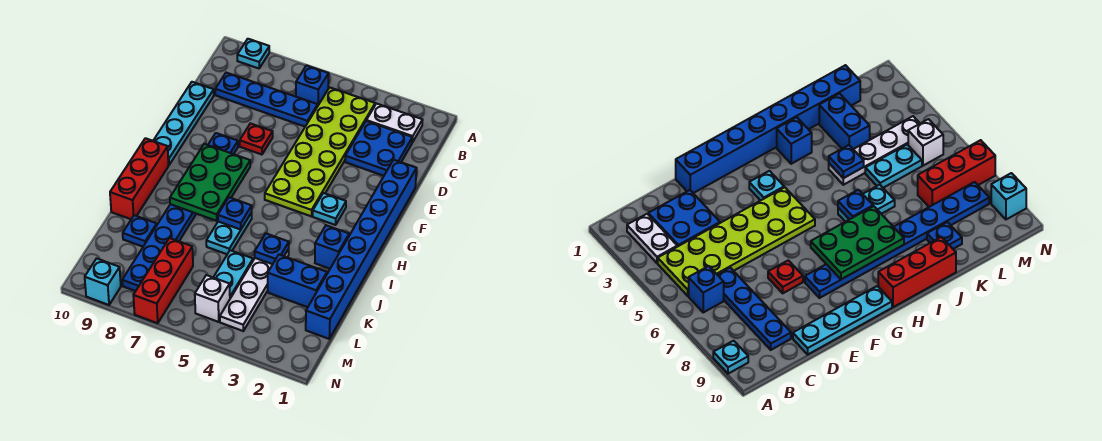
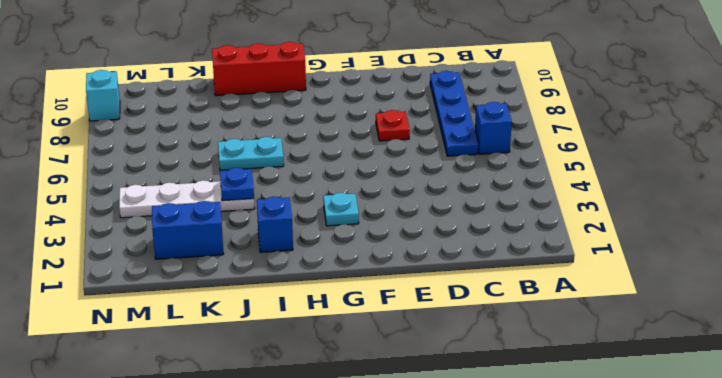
blue brick K2:L2 level 1 -> blue brick K2:K3 level 1
none -> cyan plate A9 level 1
none -> white plate B2:B3 level 1
none -> lime plate B4:G5 level 1

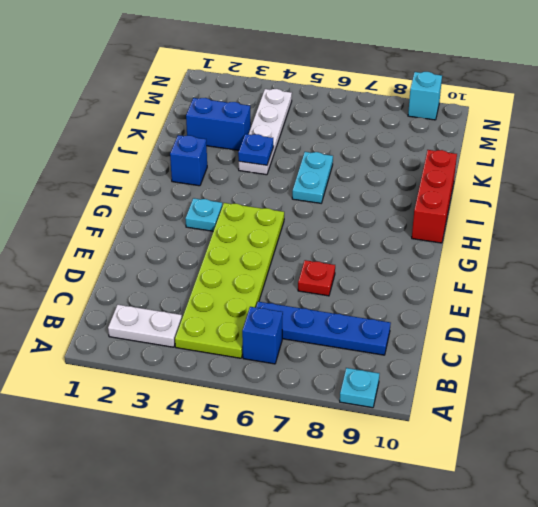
none -> blue plate C2:D3 level 1
none -> cyan plate D10:G10 level 1
none -> blue brick E1:L1 level 1

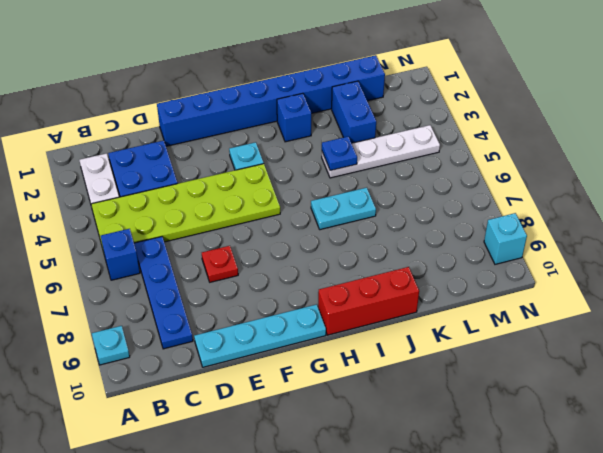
none -> blue plate F8:M8 level 1
none -> cyan plate K5:L5 level 1
none -> blue plate K9 level 1

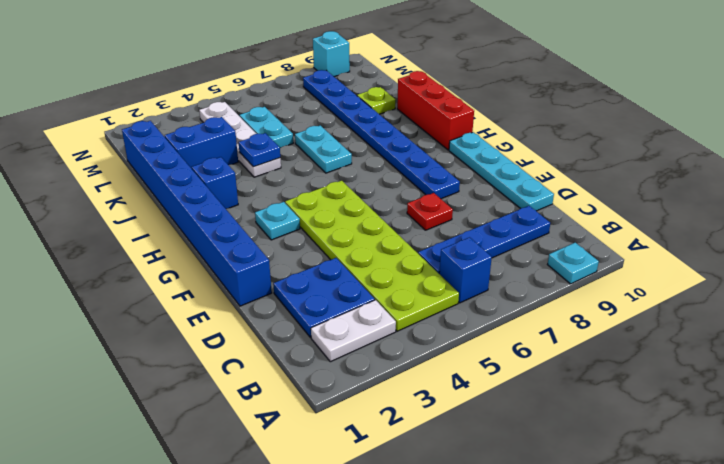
lime plate K9 level 1 -> blue plate K9 level 1
none -> red brick L7:N7 level 1
none -> white brick M5 level 1
none -> green plate G7:I8 level 2

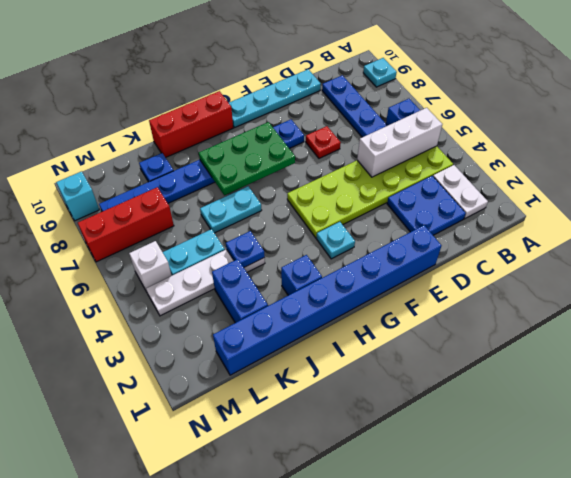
white brick B5:D5 level 2 -> none
none -> blue plate I6 level 2

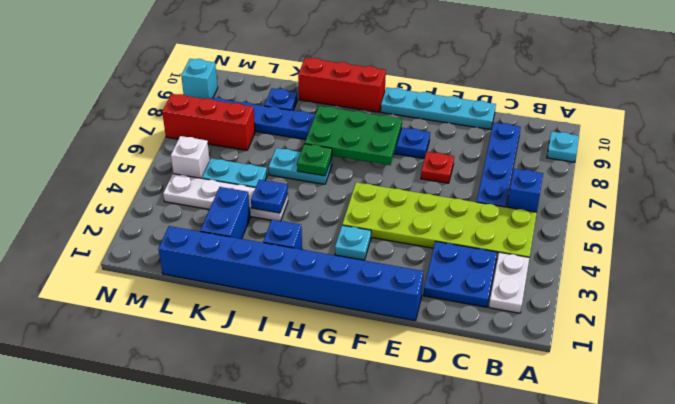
green plate I6 level 2 -> blue plate I6 level 2

